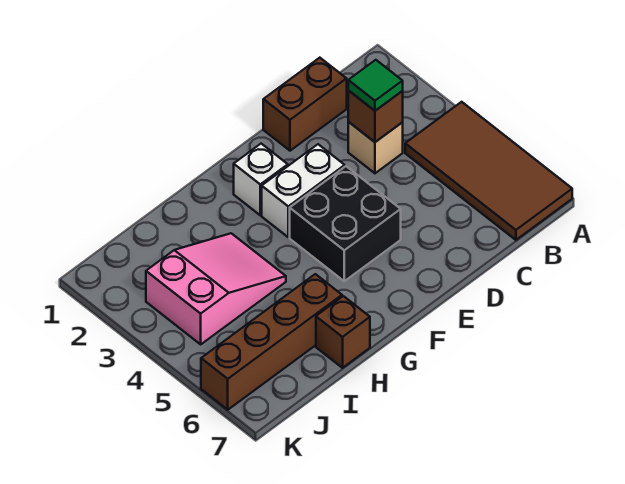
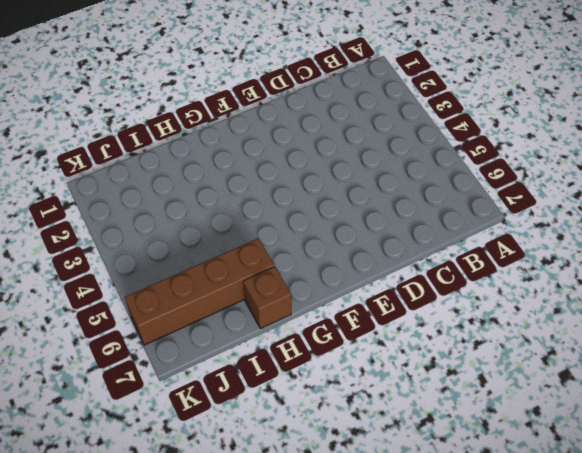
none -> brown tile A4:B7 level 1
none -> brown brick C1:D1 level 1

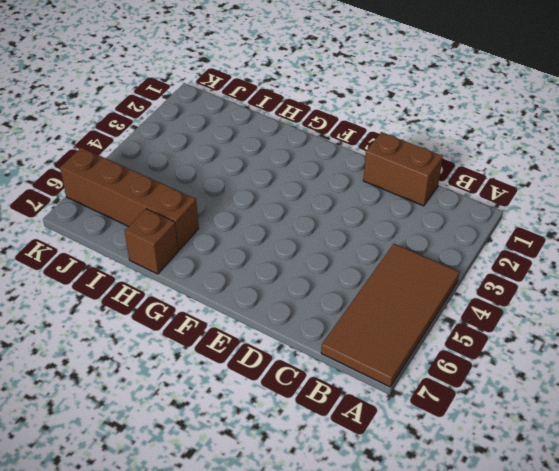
none -> tan brick C3 level 1
none -> white brick E3:F3 level 1

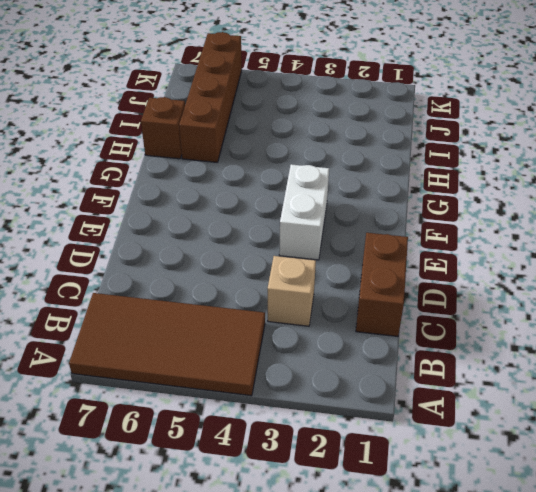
none -> black brick E4:F5 level 1
none -> white brick F2 level 1

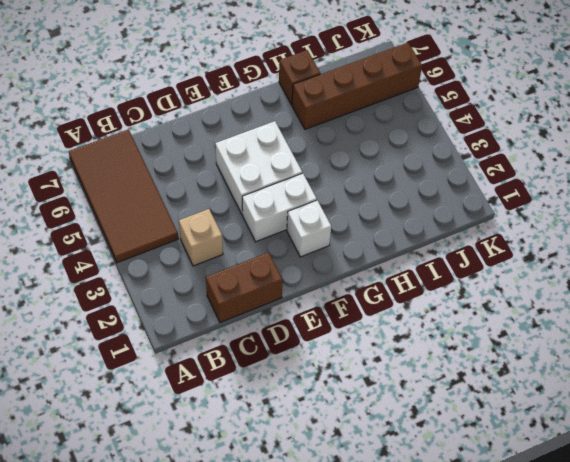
white brick E4:F5 level 1 -> black brick E4:F5 level 1
none -> pink slope H3:J4 level 1 top J
none -> brown brick C3 level 2

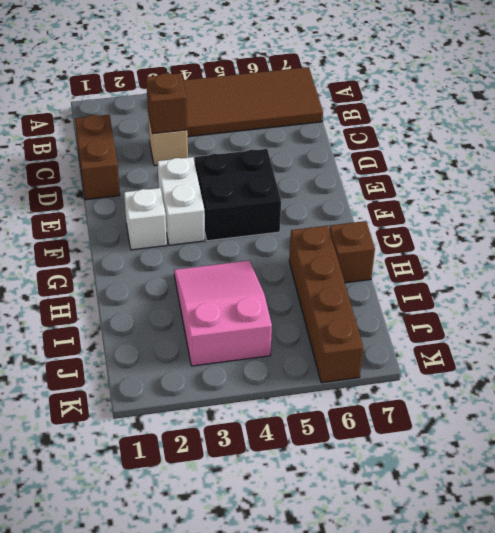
none -> green tile C3 level 3

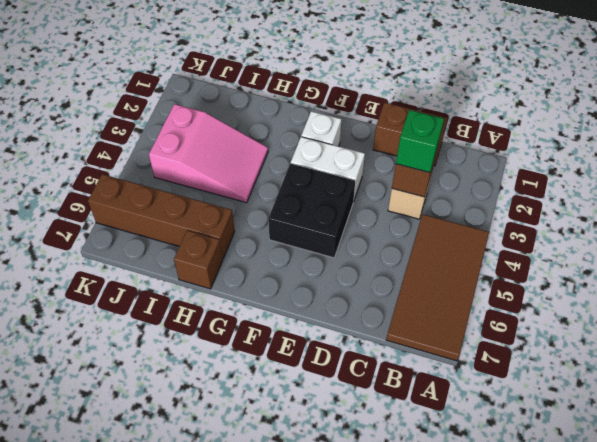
green brick C3 level 3 -> green tile C3 level 3

